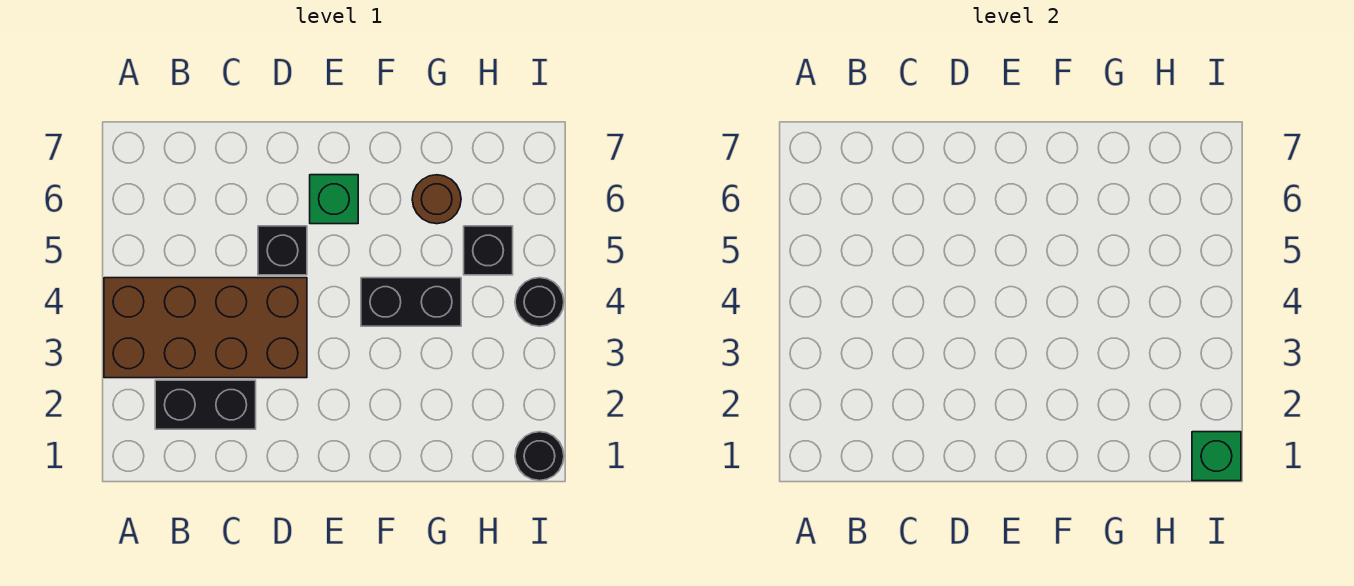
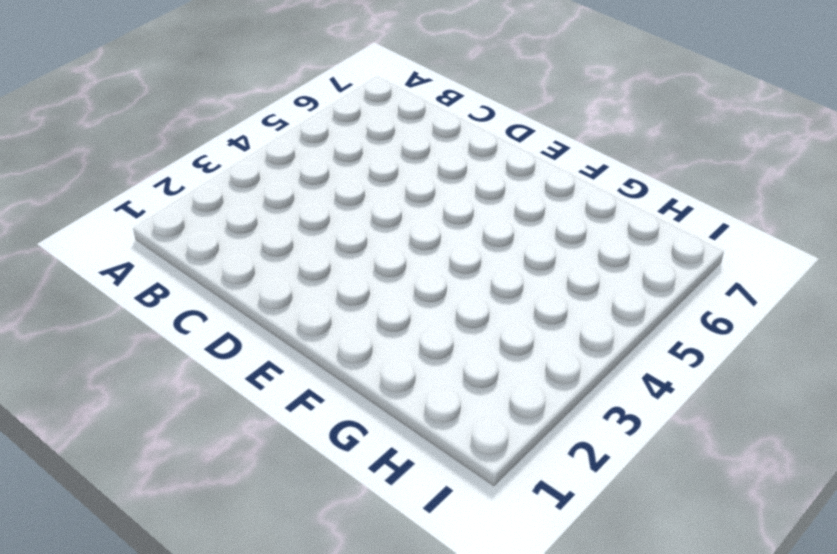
none -> brown brick A3:D4 level 1
none -> black brick B2:C2 level 1

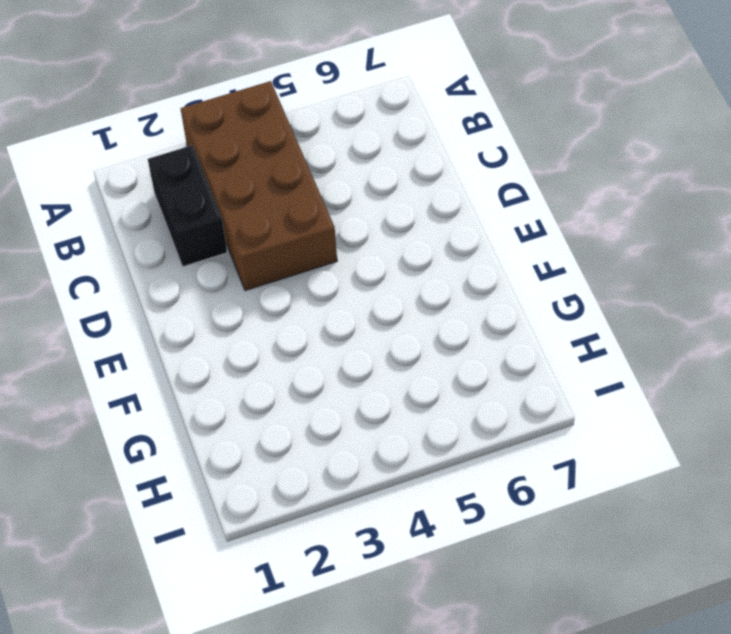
none -> black brick D5 level 1
none -> green brick E6 level 1

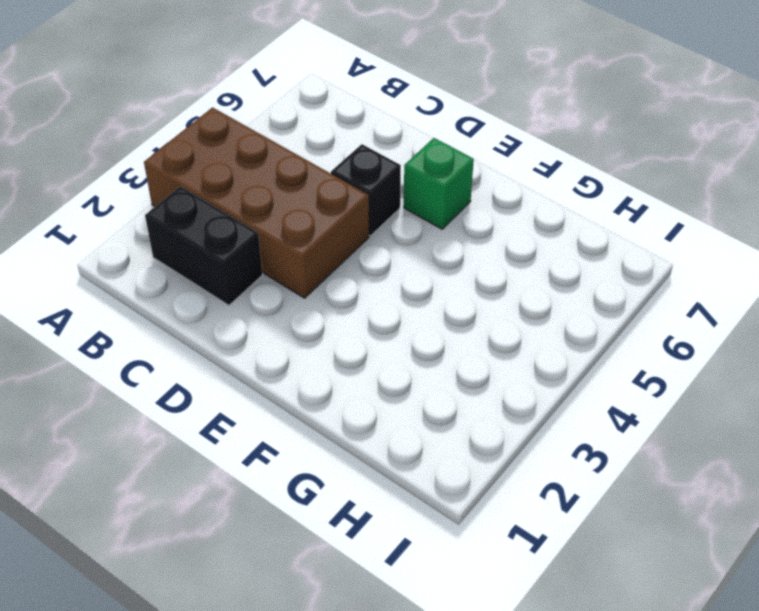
none -> black brick F4:G4 level 1
none -> brown round brick G6 level 1

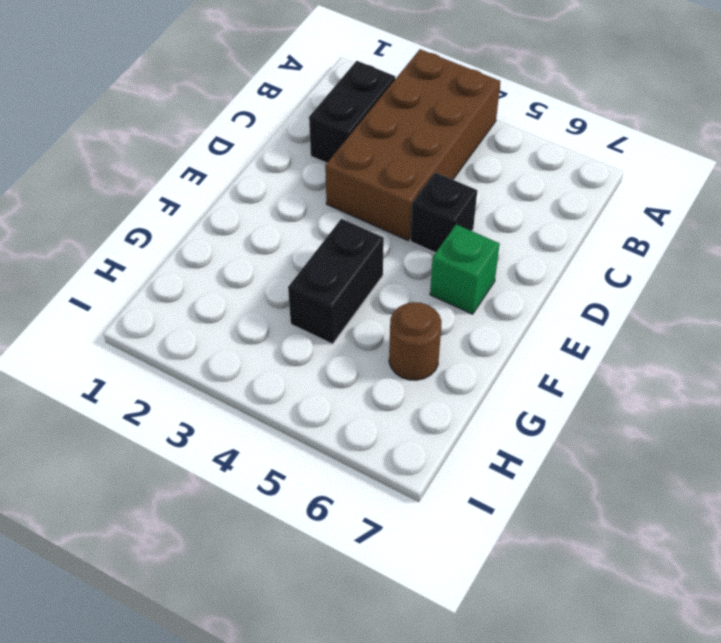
none -> black brick H5 level 1
none -> black round brick I1 level 1

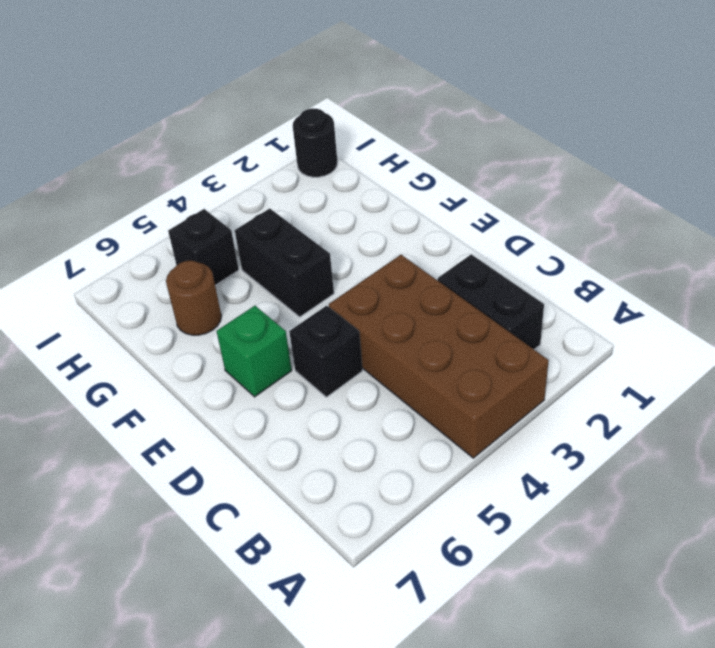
none -> black round brick I4 level 1
none -> green brick I1 level 2

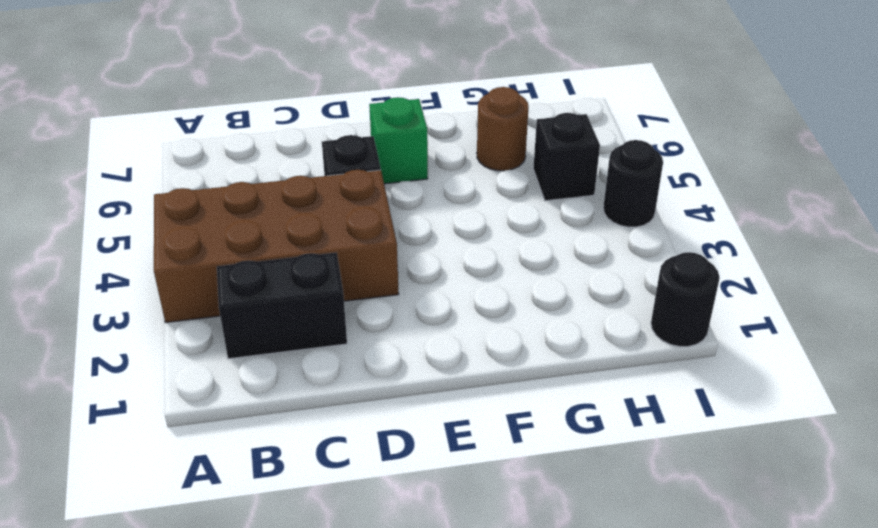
none -> black brick F4:G4 level 1
none -> green brick I1 level 2

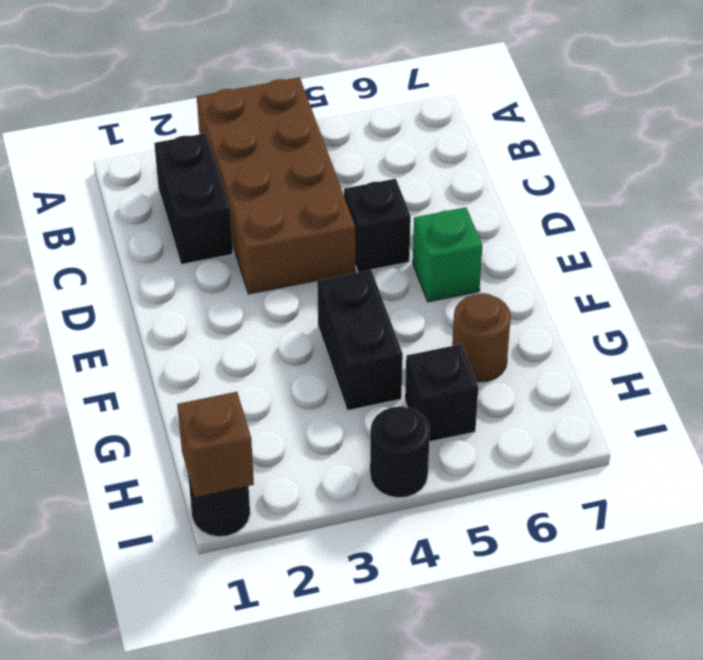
brown brick I1 level 2 -> green brick I1 level 2

